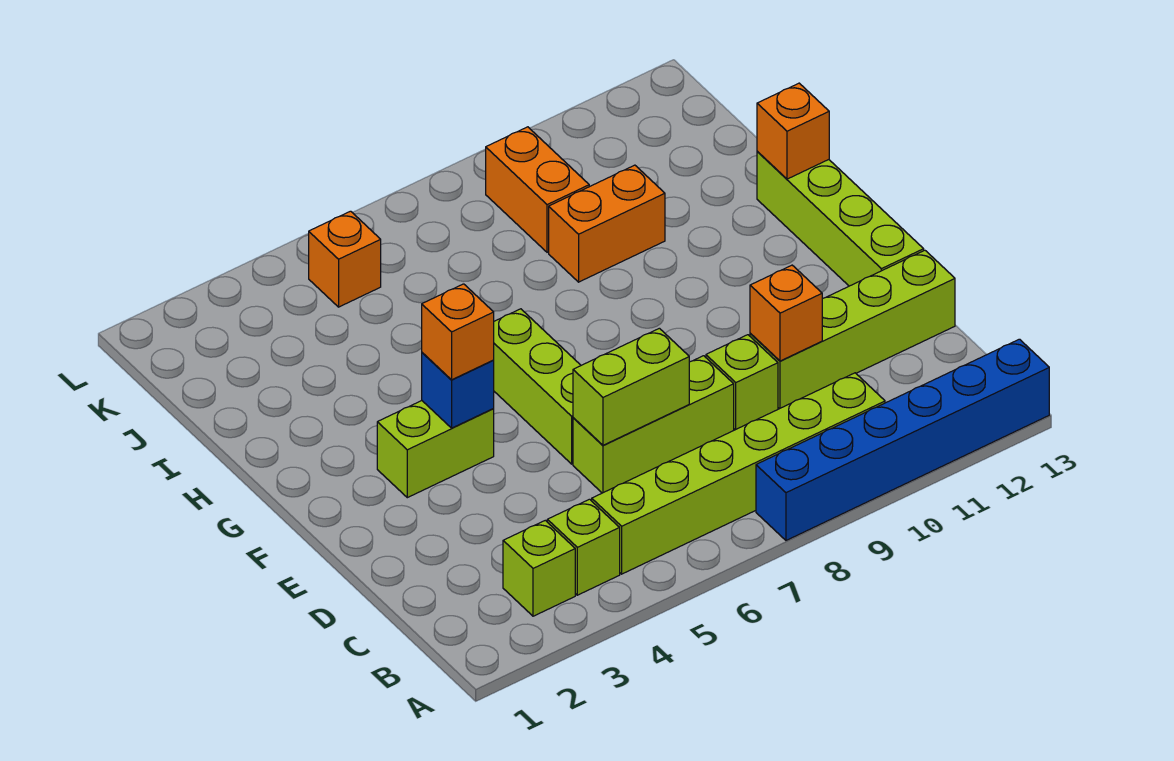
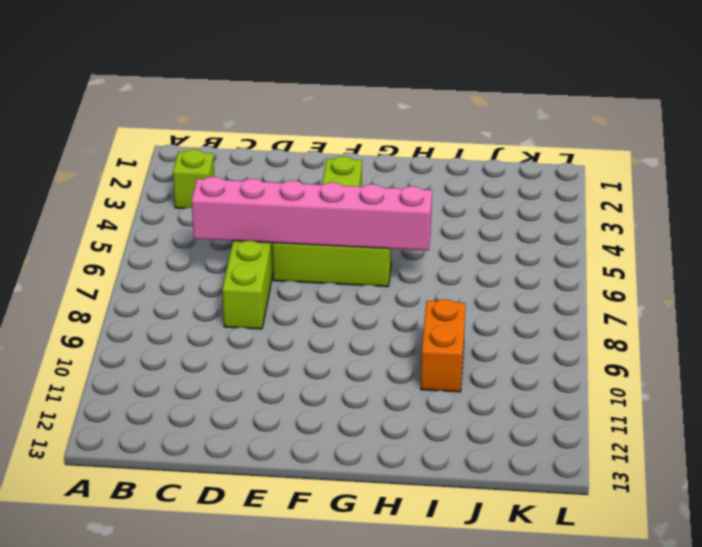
pink brick C6:H6 level 2 -> lime brick D6:D7 level 2
none -> blue brick A8:A13 level 1
none -> lime brick B4 level 1
none -> lime brick B5:B10 level 1

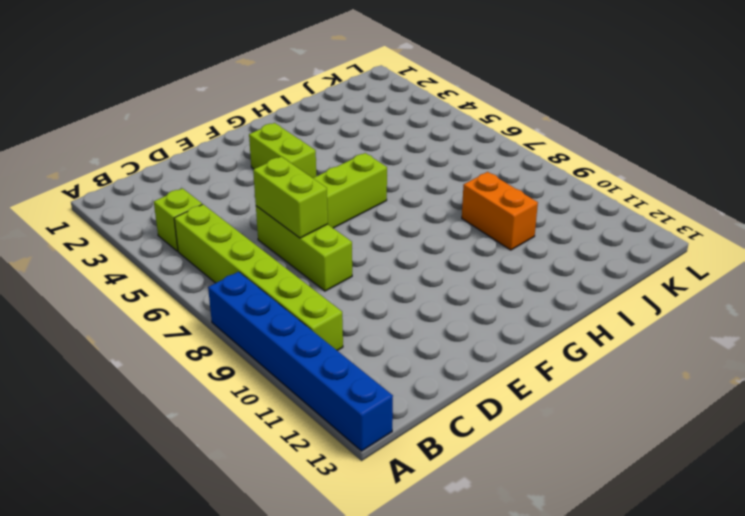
none -> lime brick B3 level 1
none -> lime brick D9 level 1
none -> lime brick D10:D13 level 1

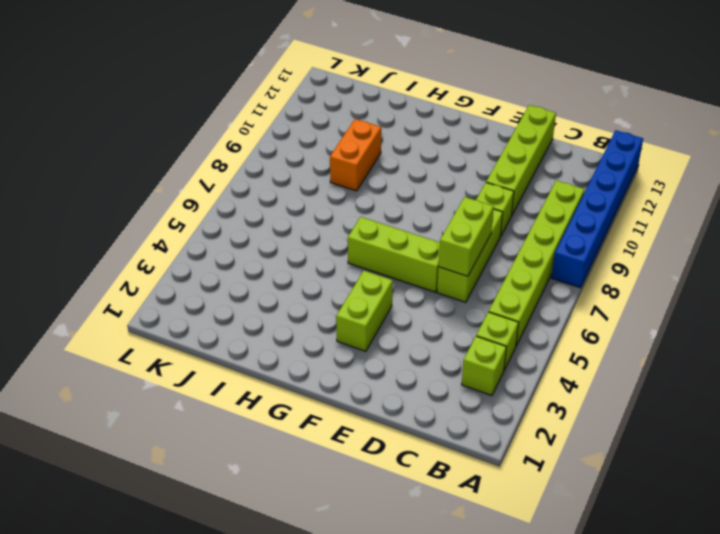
none -> lime brick E13:H13 level 1
none -> orange brick J9:K9 level 1
none -> orange brick K5 level 1

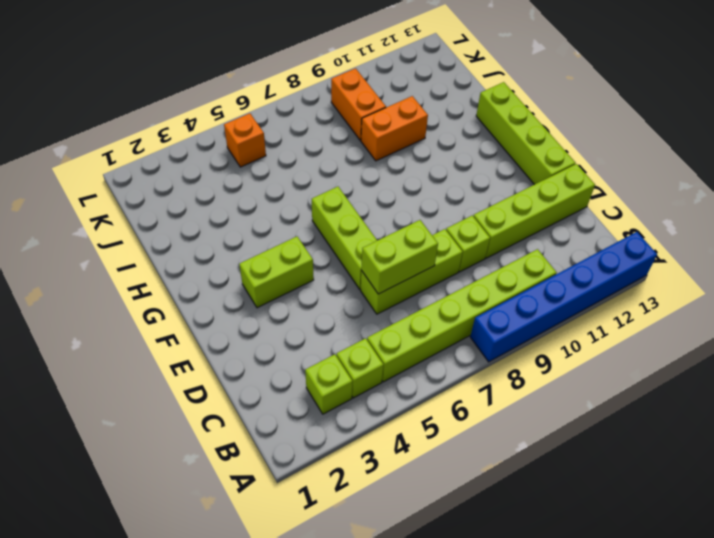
none -> orange brick D10 level 2
none -> blue brick F4 level 2
none -> orange brick H13 level 2

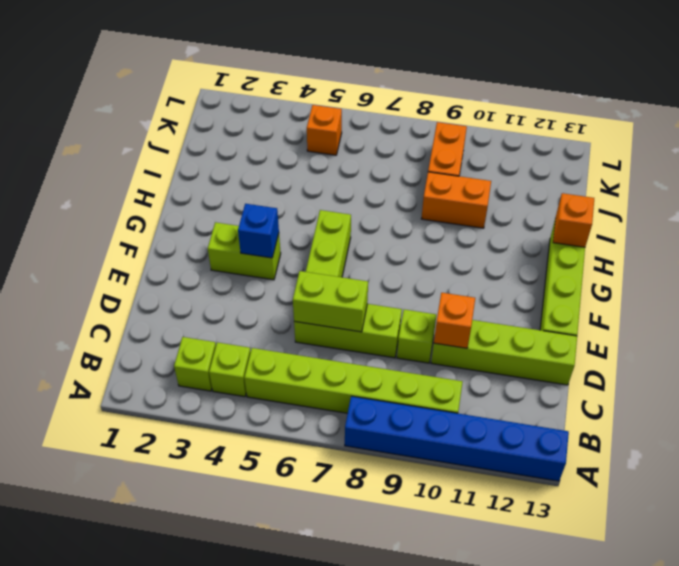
none -> orange brick F4 level 3

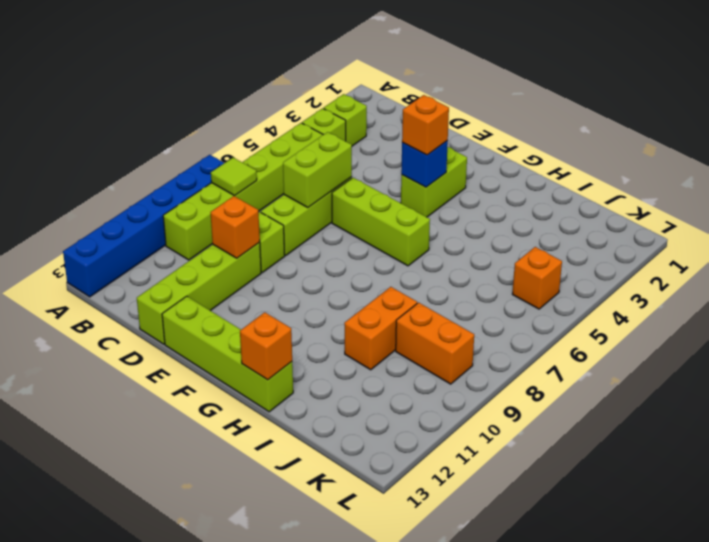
lime tile B8 level 2 -> none

